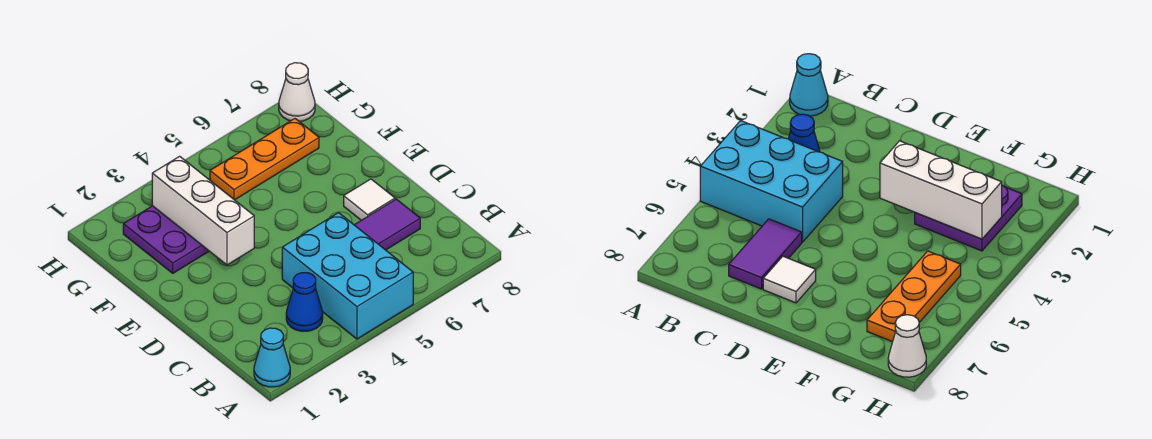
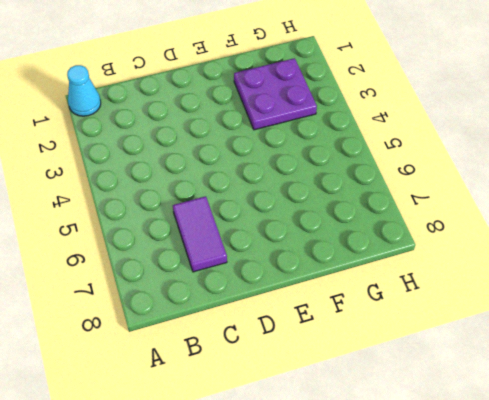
none -> cyan brick A4:C5 level 1
none -> blue cone B3 level 1

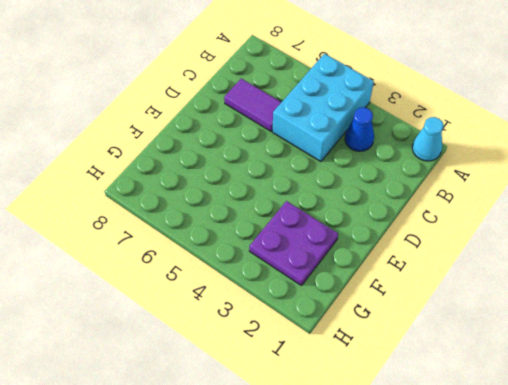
none -> white tile D7 level 1
none -> orange plate G5:G7 level 1

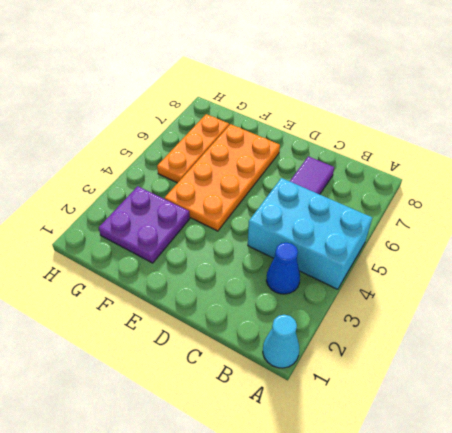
orange plate E4:F7 level 1 -> none
none -> white tile D7 level 1
none -> white cone H8 level 1

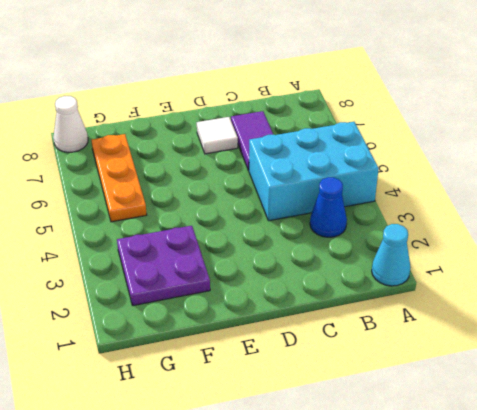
none -> white brick E3:G3 level 2

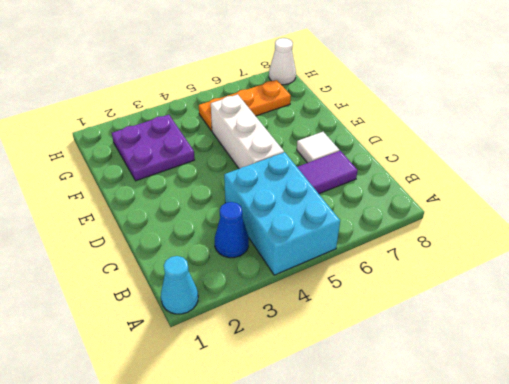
white brick D5:F5 level 1 -> white brick E3:G3 level 2

